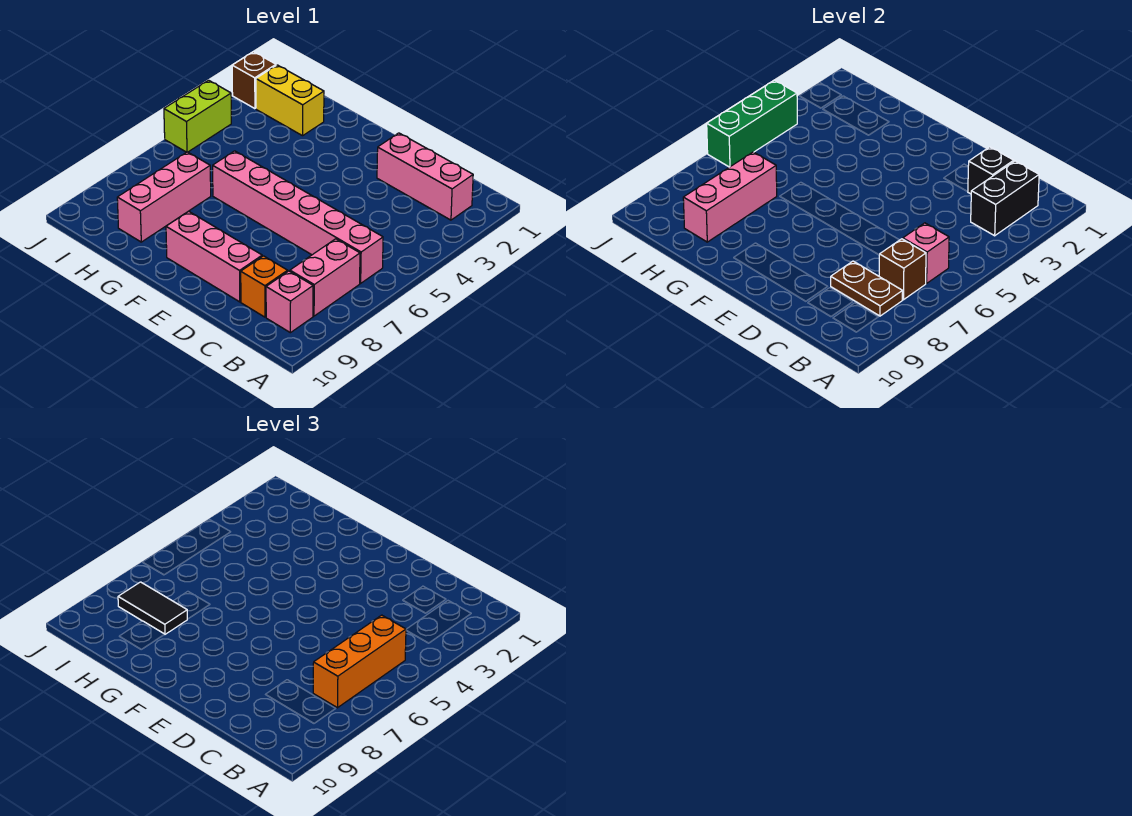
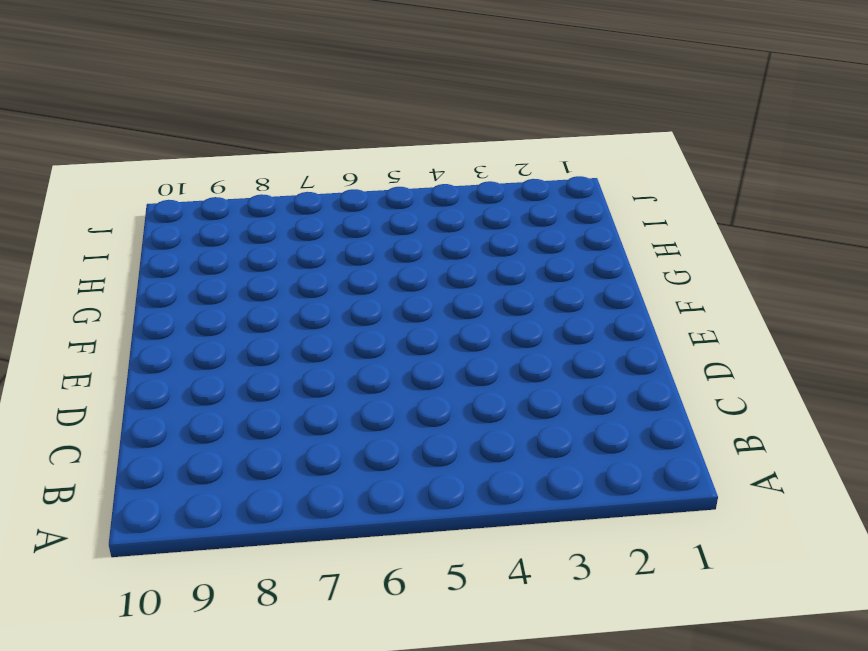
none -> pink brick B2:D2 level 1
none -> pink brick B6:G6 level 1
none -> pink brick B7:B8 level 1

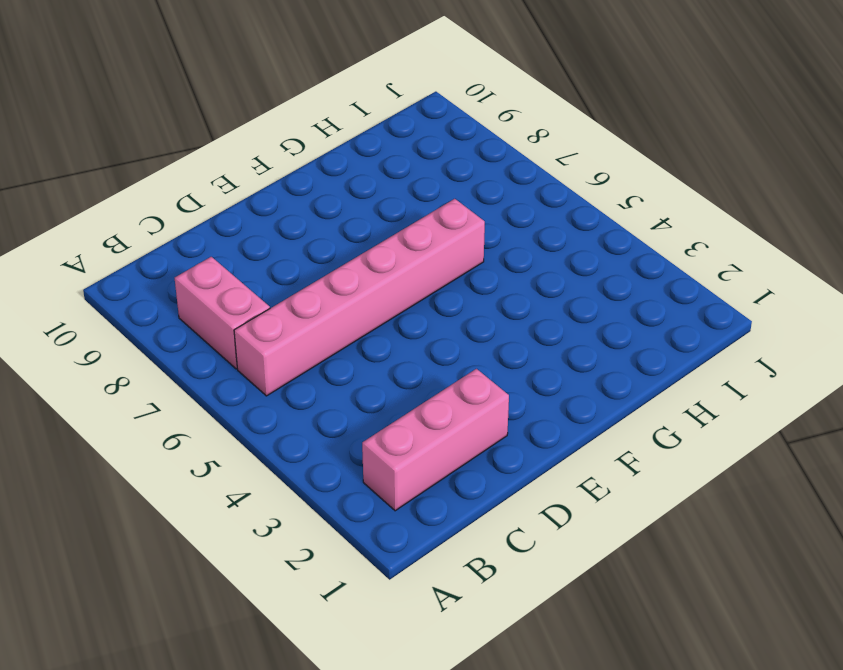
none -> pink brick B9 level 1
none -> orange brick C9 level 1
none -> pink brick D9:F9 level 1

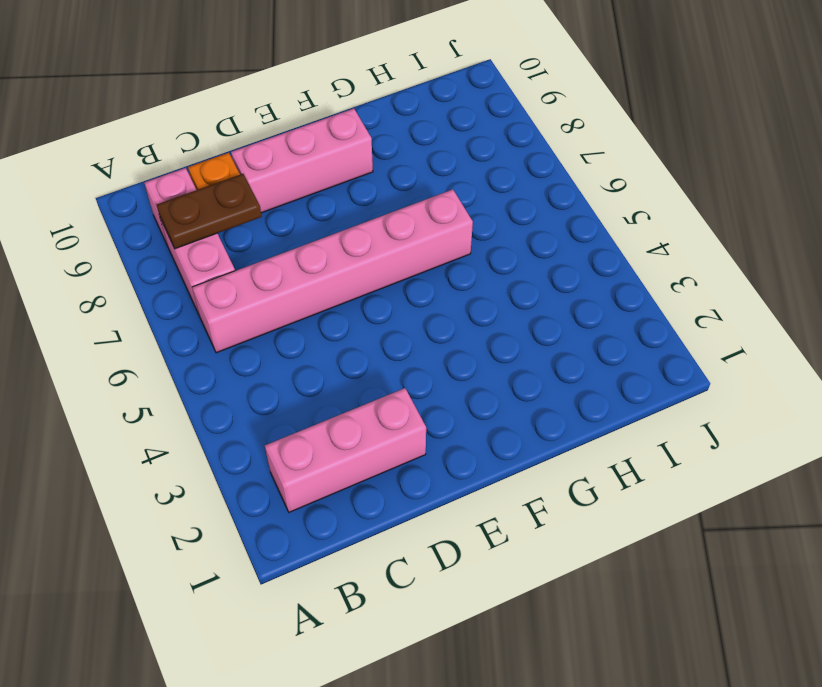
none -> yellow brick H2:I2 level 1
none -> pink brick H7:H9 level 1
none -> brown brick J2 level 1

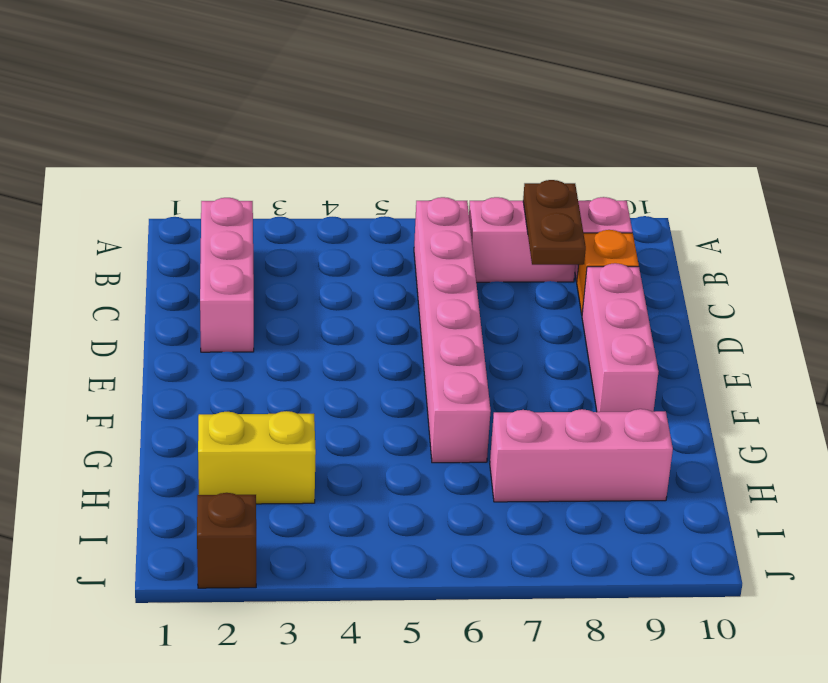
yellow brick H2:H3 level 1 -> yellow brick H2:I2 level 1
none -> lime brick J4:J5 level 1
none -> black brick B2:B3 level 2
none -> pink brick B6 level 2

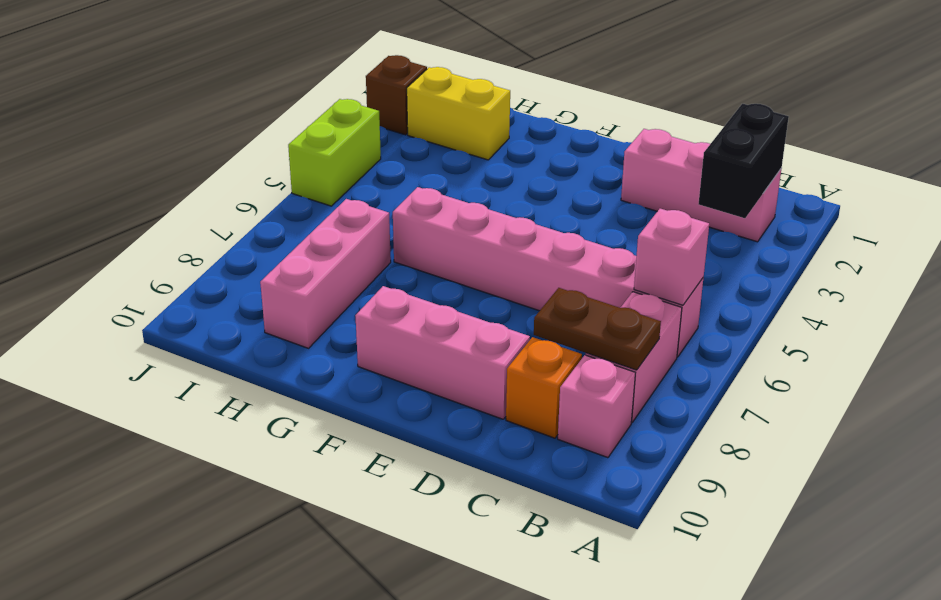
none -> brown brick B7 level 2
none -> black brick C2 level 2
none -> pink brick H7:H9 level 2

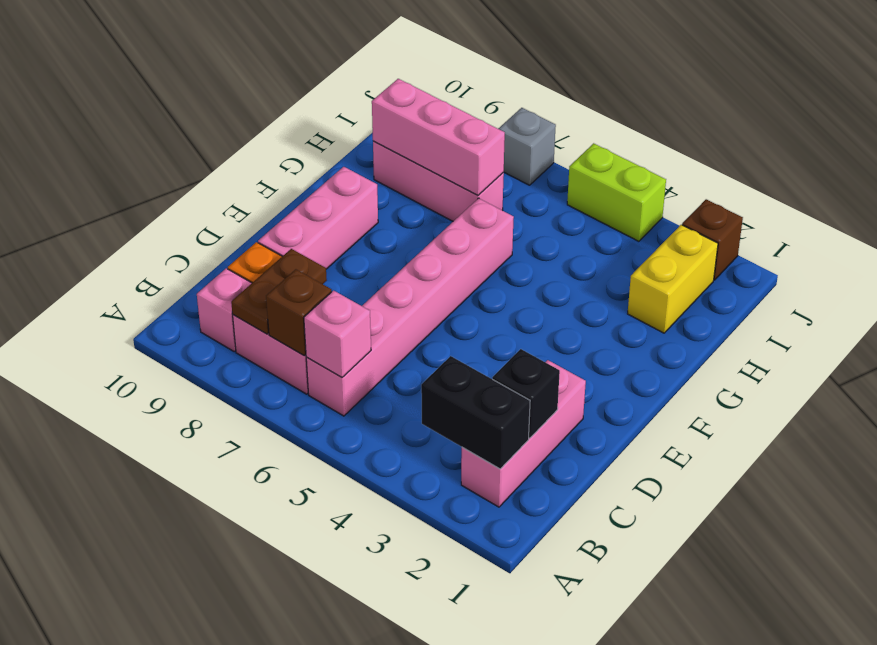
grey brick J7 level 1 -> none
none -> green brick J4:J6 level 2
none -> orange brick B5:B7 level 3
none -> black tile H8:I8 level 3

